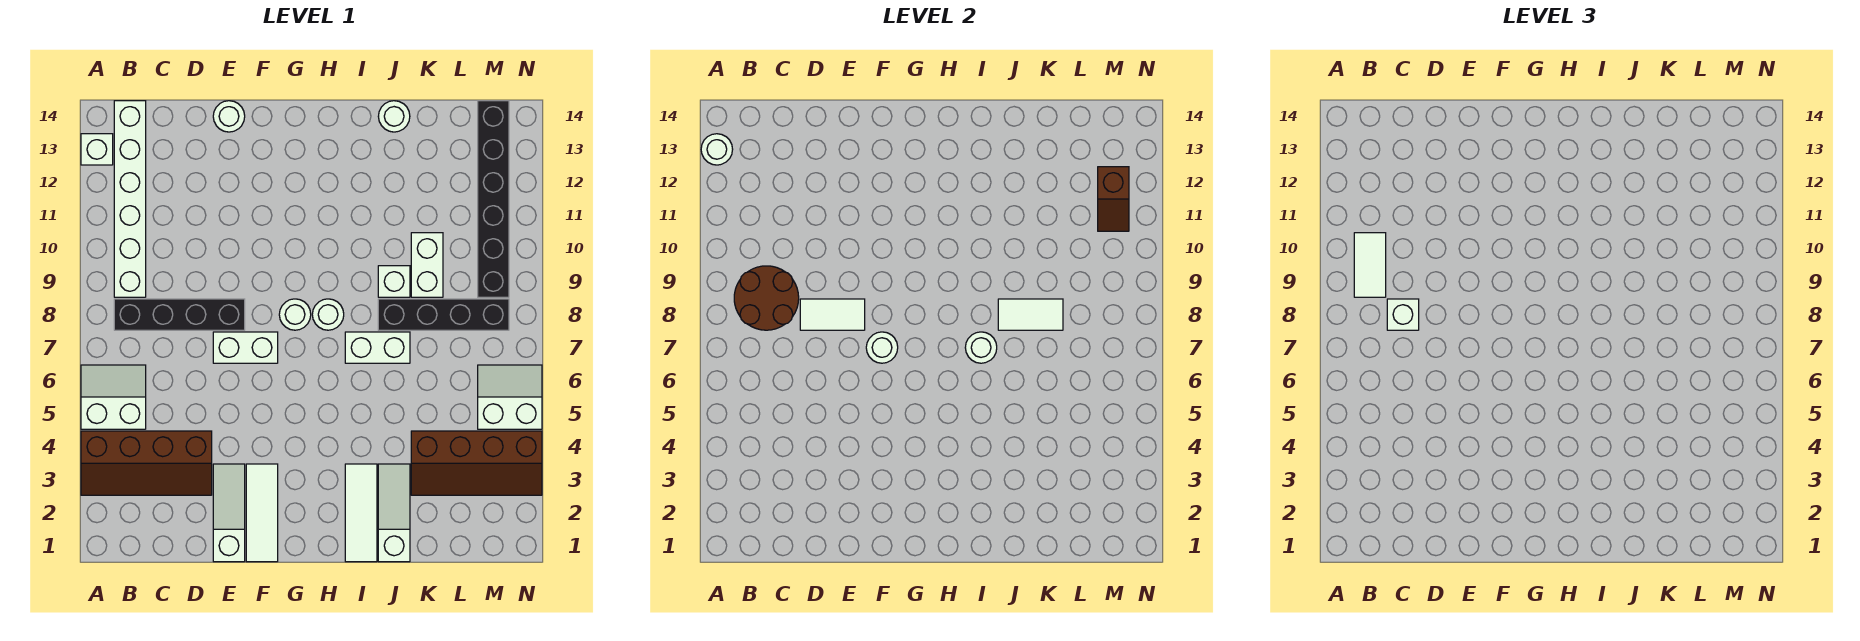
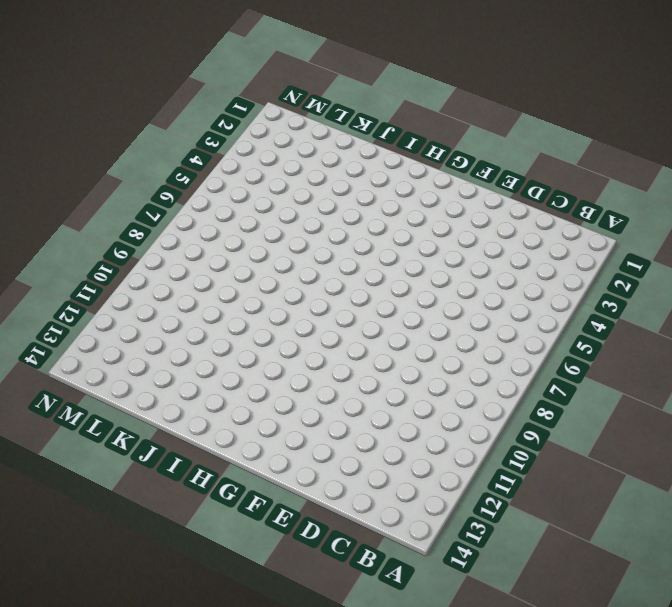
none -> brown slope A3:D4 level 1 top 4
none -> white slope A5:B6 level 1 top 5
none -> white brick A13 level 1
none -> black brick B8:E8 level 1

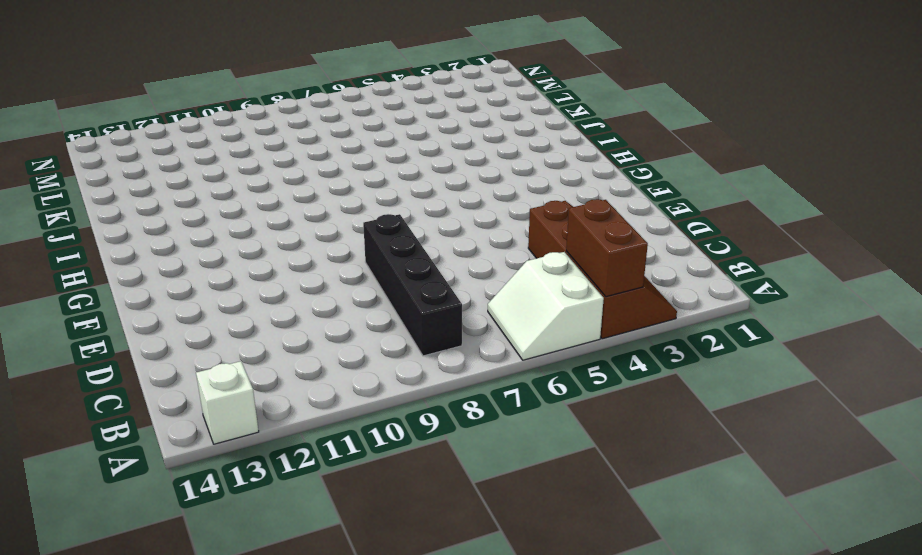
brown brick A4:B4 level 2 -> none
none -> white brick B9:B14 level 1
none -> white slope E1:E3 level 1 top 1
none -> white brick E7:F7 level 1
none -> white round brick E14 level 1

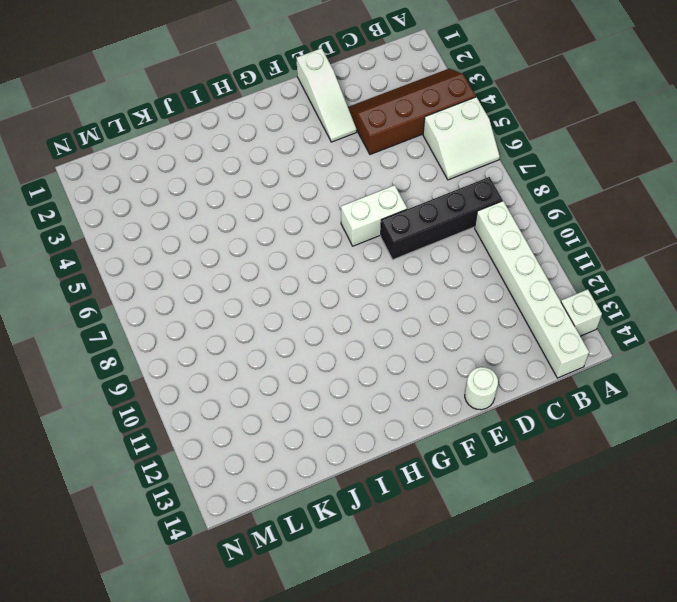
none -> white tile F1:F3 level 1
none -> white round brick G8 level 1
none -> white round brick H8 level 1
none -> white tile I1:I3 level 1

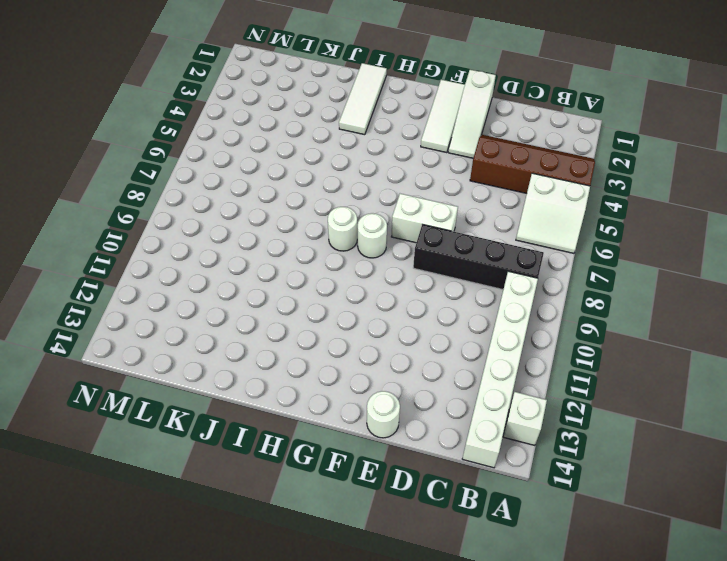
none -> white brick I7:J7 level 1
none -> white slope J1:J3 level 1 top 1
none -> black brick J8:M8 level 1
none -> white brick J9 level 1

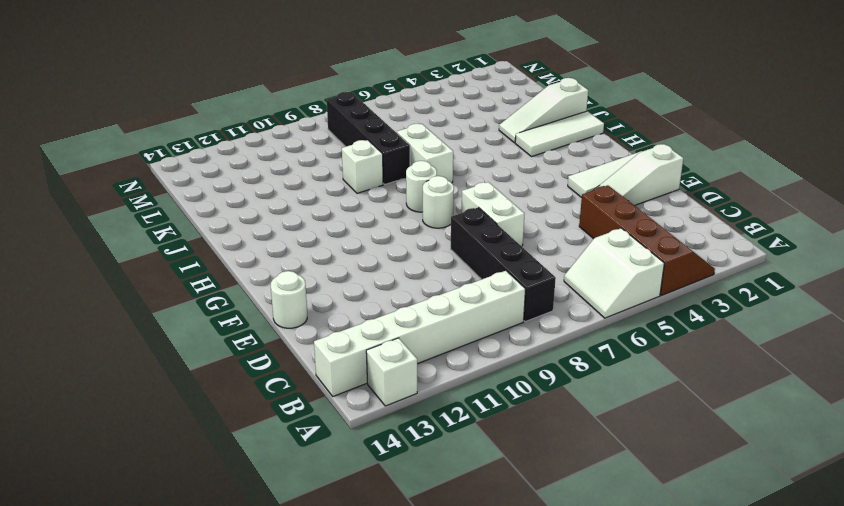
none -> white round brick J14 level 1
none -> brown slope K3:N4 level 1 top 4
none -> white brick K9:K10 level 1
none -> white slope M5:N6 level 1 top 5

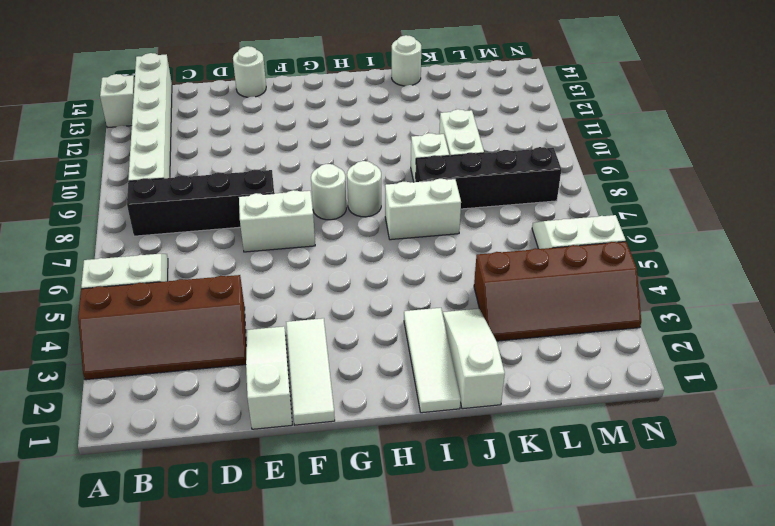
none -> black brick M9:M14 level 1
none -> white round brick A13 level 2
none -> brown round brick B8:C9 level 2
none -> white tile D8:E8 level 2

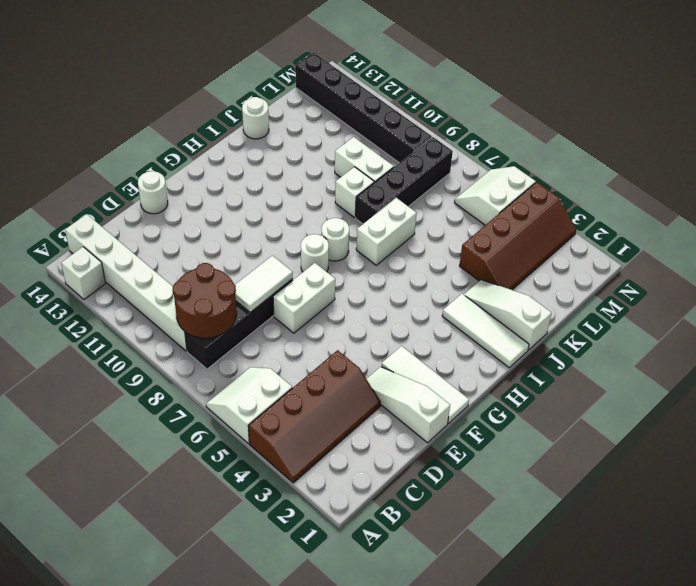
none -> white round brick A13 level 2
none -> white round brick F7 level 2
none -> white round brick I7 level 2
none -> white tile J8:K8 level 2

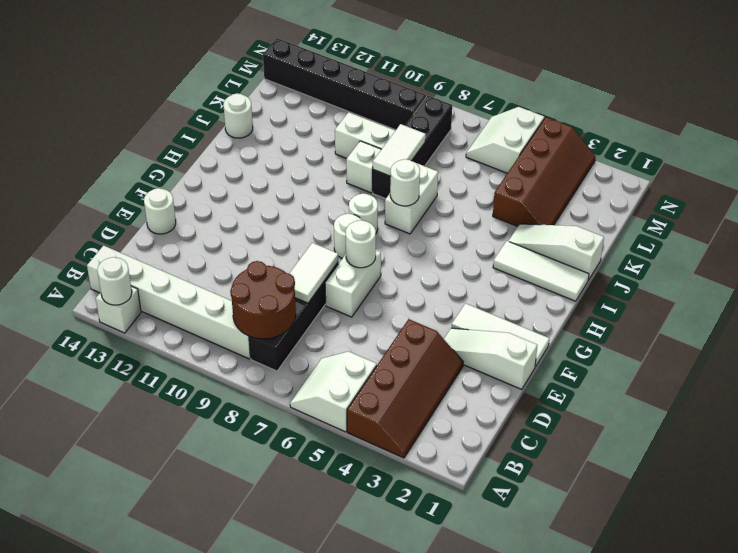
none -> brown slope M11:M12 level 2 top 12
none -> white tile B9:B10 level 3
none -> white brick C8 level 3

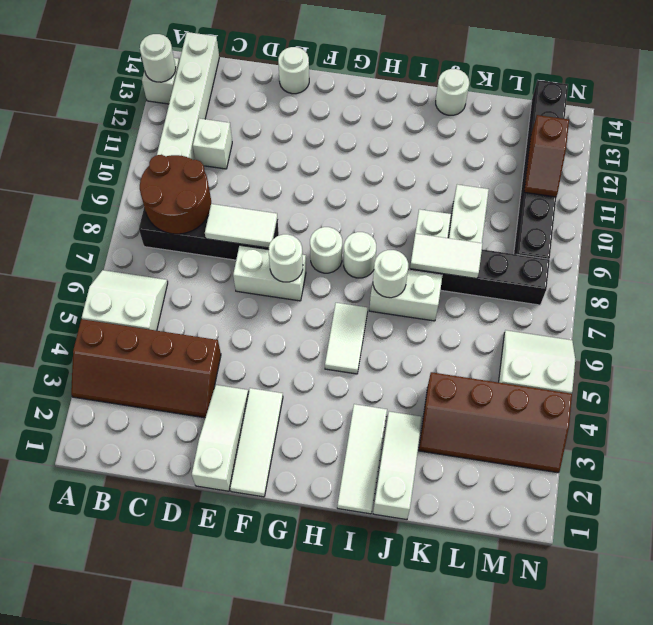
white brick C11 level 1 -> white brick C8 level 3
white tile H5:H6 level 1 -> white tile B9:B10 level 3

